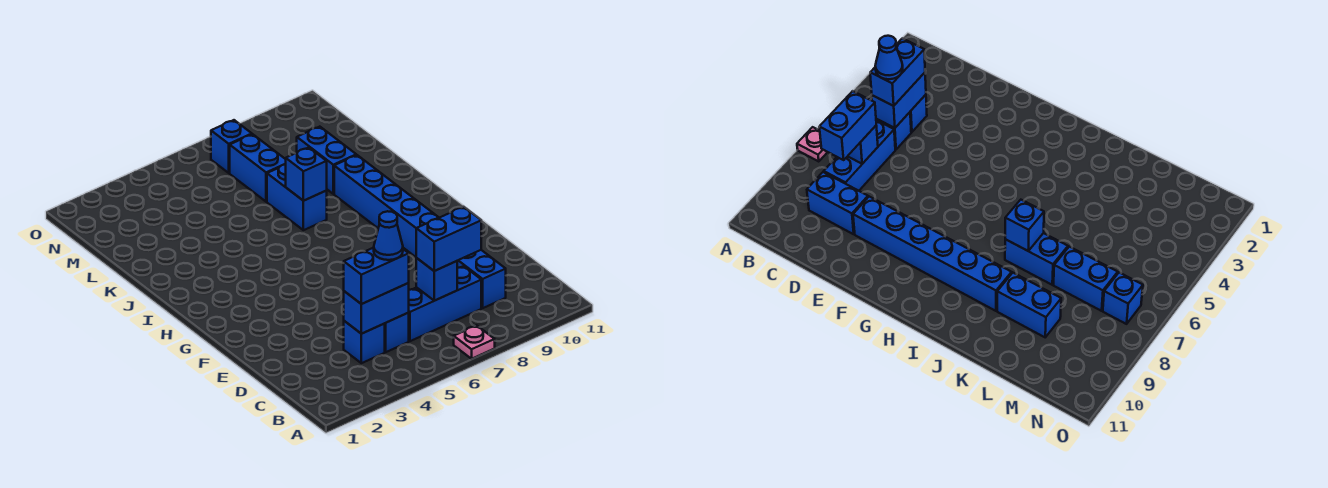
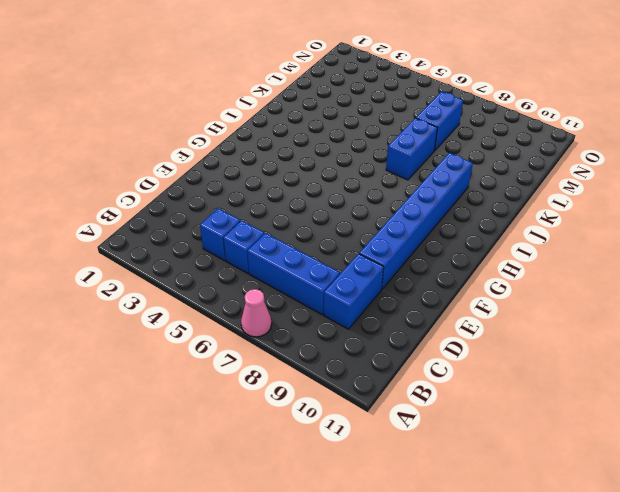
pink cone A7 level 1 -> pink plate A7 level 1
none -> blue brick K9:L9 level 1
none -> blue brick N7 level 1
none -> blue brick C4:C5 level 2

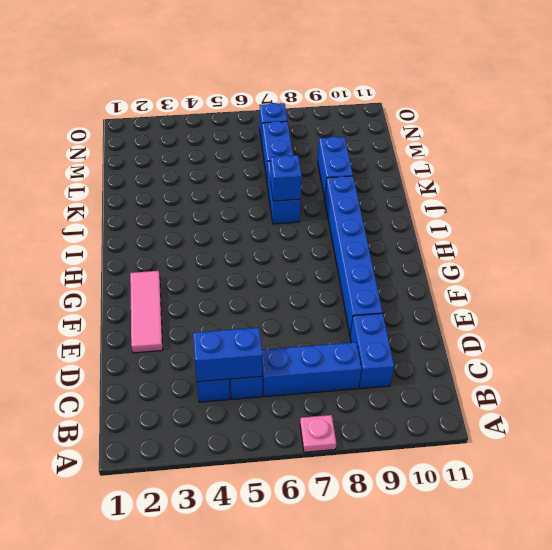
pink tile E2:G2 level 1 -> none
none -> blue brick C7 level 2
none -> blue brick C4:C5 level 3
none -> blue brick C7:C8 level 3

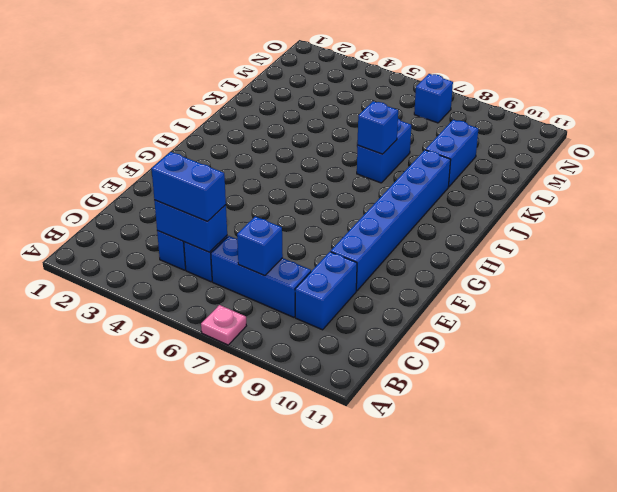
none -> blue brick L7:M7 level 1
none -> blue brick C7:C8 level 3
none -> blue cone C5 level 4

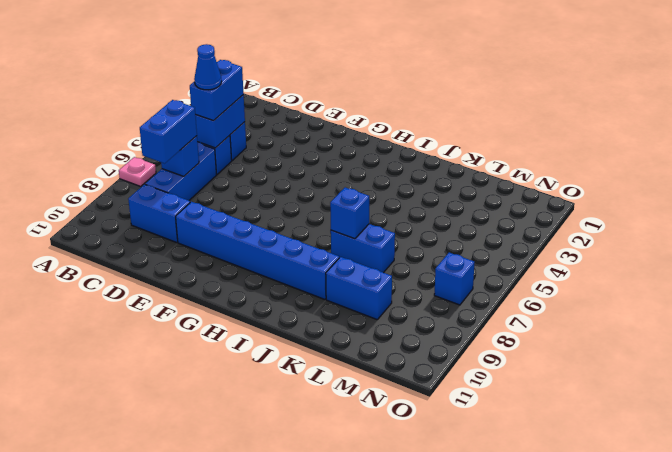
none -> blue brick L7:M7 level 1

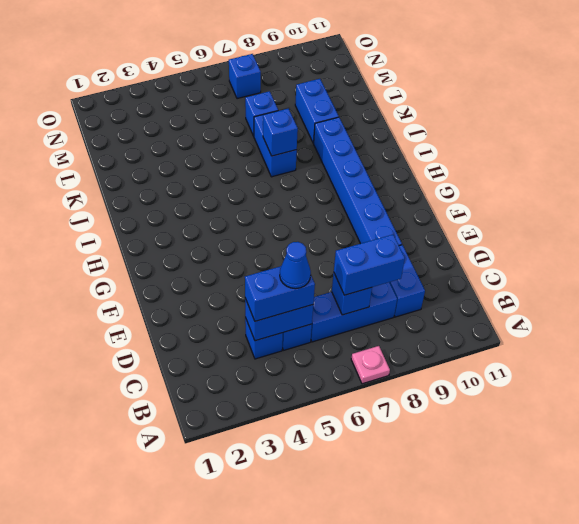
blue brick L7 level 1 -> blue brick L7:M7 level 1

